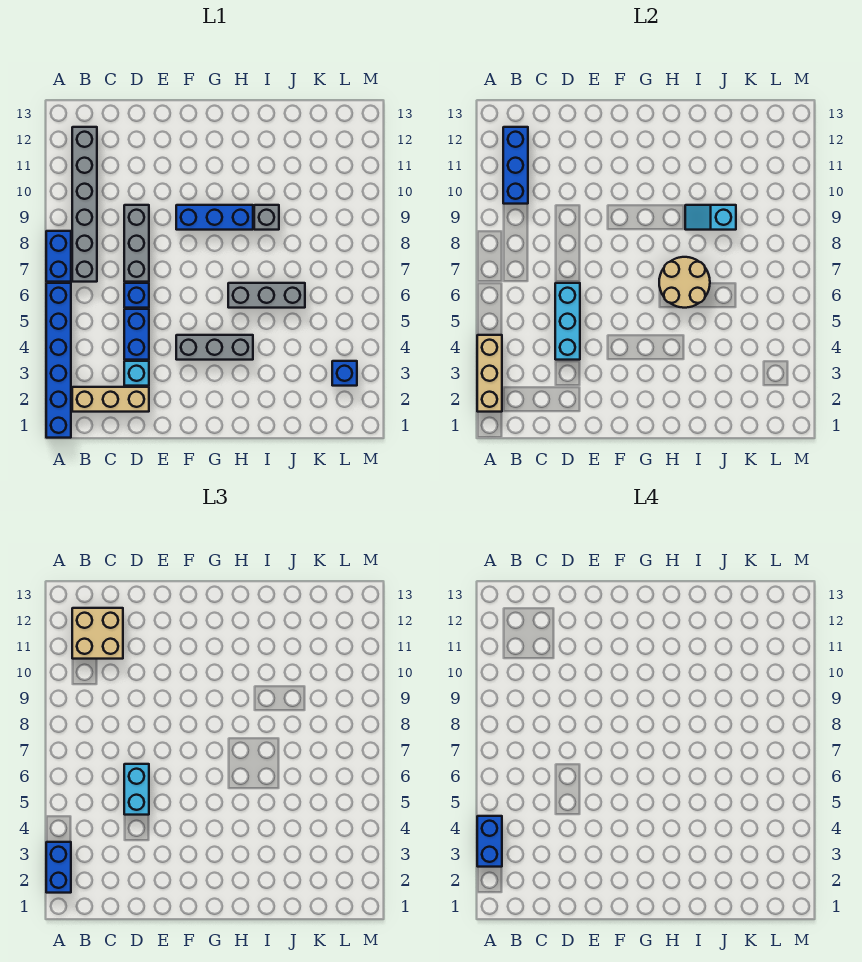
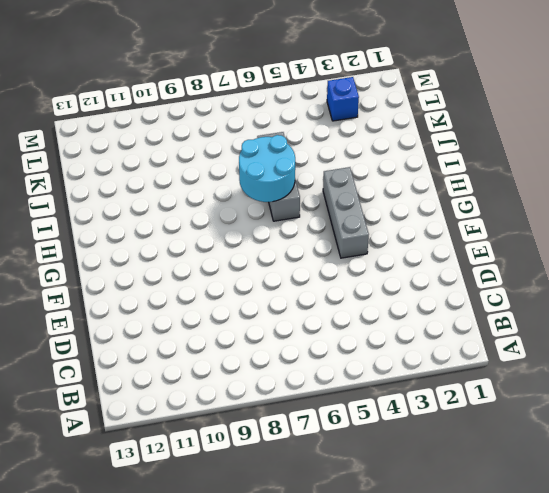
cyan round brick H6:I7 level 2 -> tan round brick H6:I7 level 2
none -> blue brick A1:A6 level 1
none -> blue brick A7:A8 level 1
none -> tan brick B2:D2 level 1

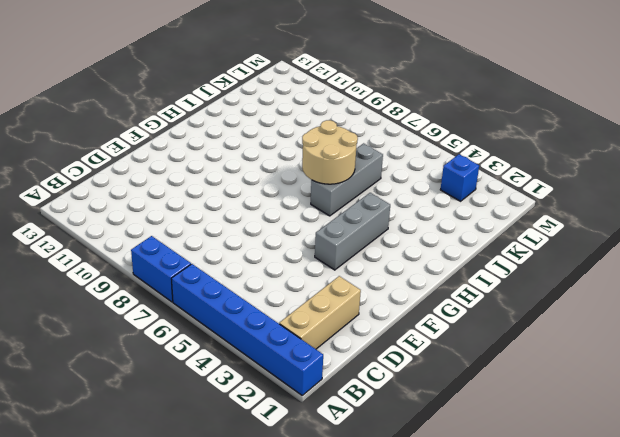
none -> grey brick B7:B12 level 1
none -> cyan brick D3 level 1
none -> blue brick D4:D5 level 1

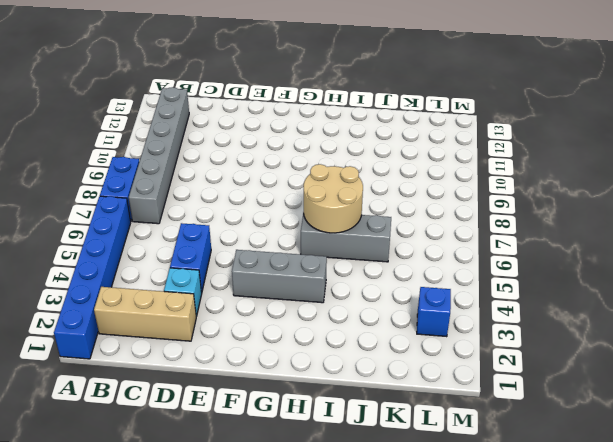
none -> blue brick D6 level 1
none -> grey brick D7:D9 level 1
none -> blue brick F9:H9 level 1

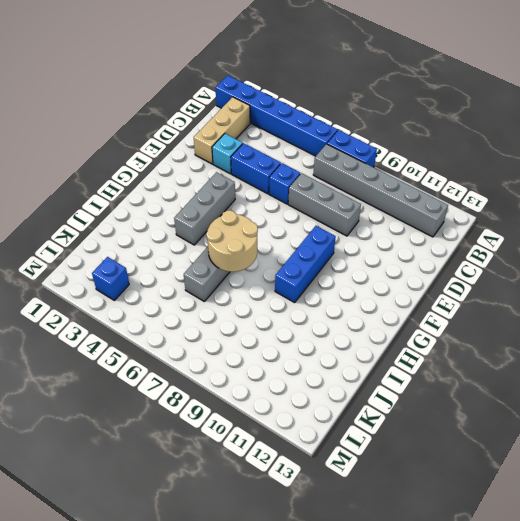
none -> grey brick I9 level 1
none -> tan brick A2:A4 level 2
none -> blue brick B10:B12 level 2

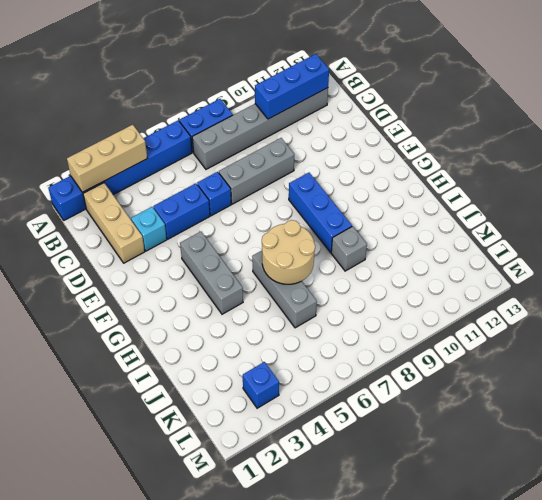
none -> cyan brick D4:D6 level 2
none -> cyan slope I9:J9 level 2 top J
none -> blue brick A2:A3 level 3

